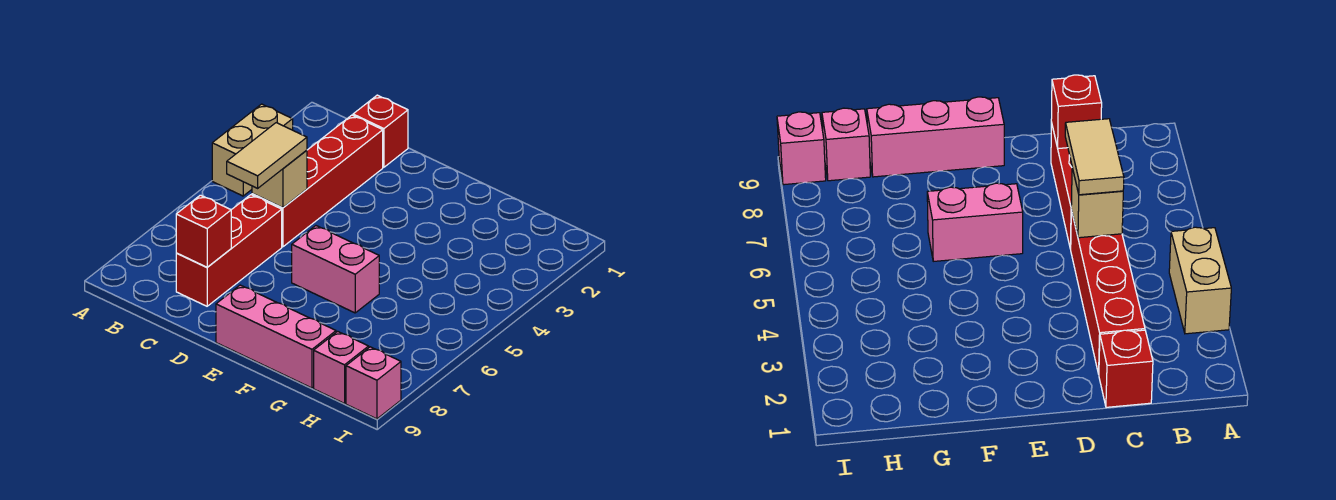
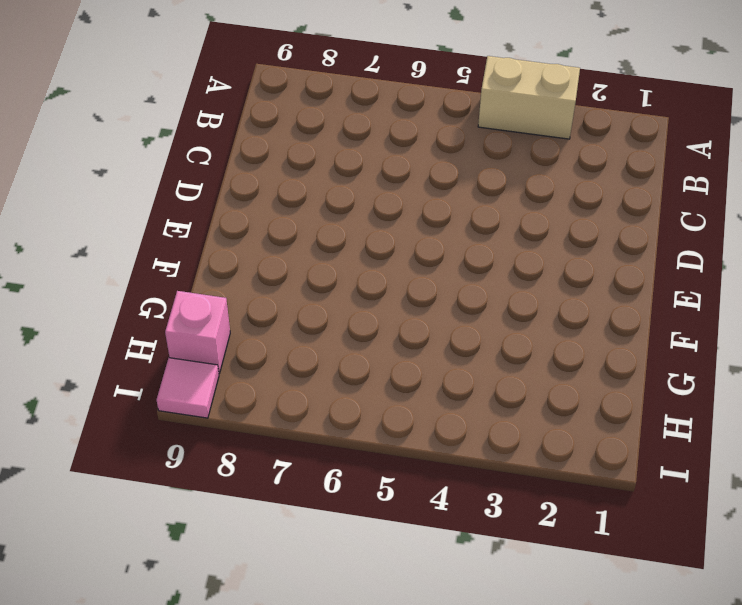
pink tile I9 level 1 -> pink brick I9 level 1
none -> red brick C1 level 1
none -> red brick C2:C5 level 1

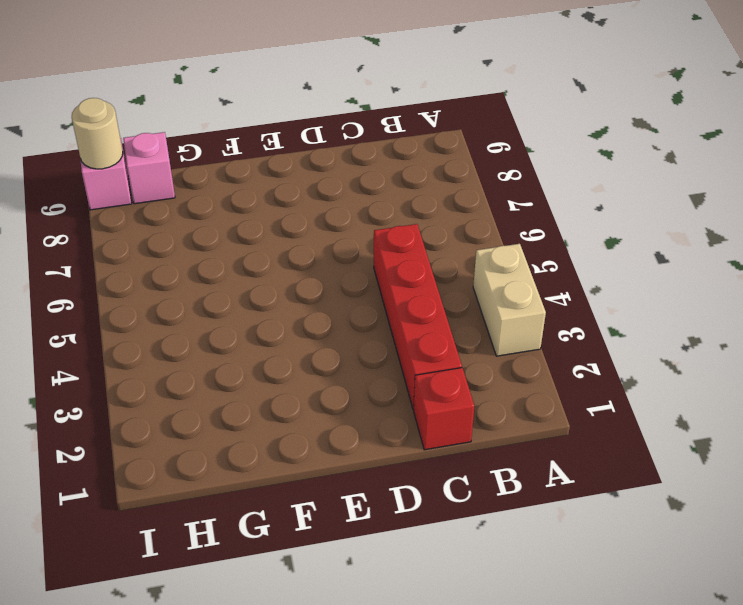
tan round brick I9 level 2 -> none
none -> red brick C6:C8 level 1
none -> pink brick E6:F6 level 1

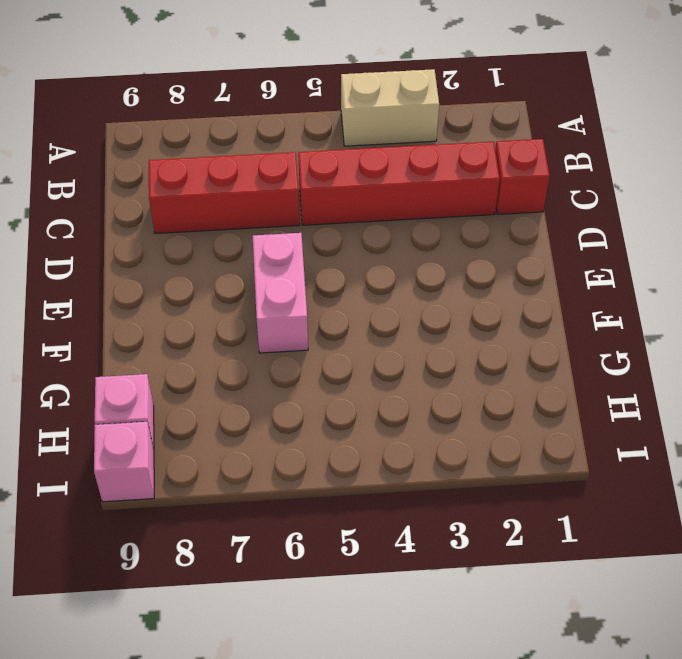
none -> pink brick E9:G9 level 1
none -> tan brick C5 level 2

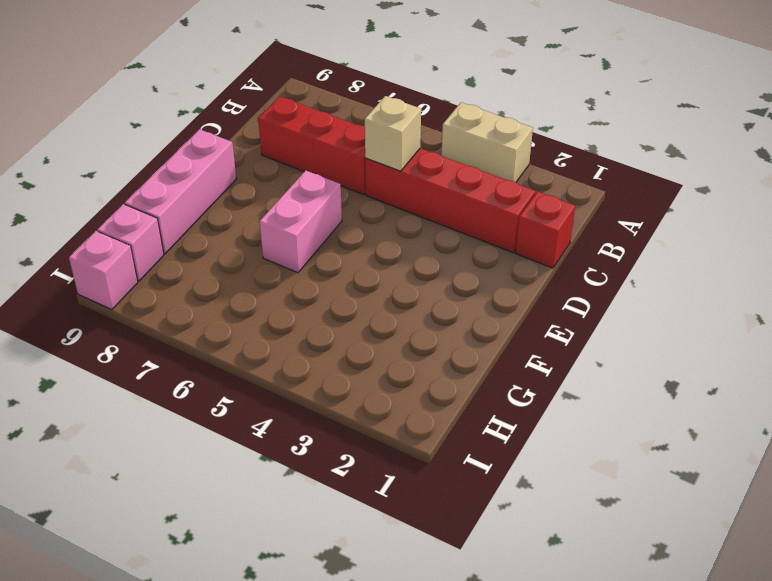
none -> red brick C8 level 2
none -> tan tile C5:C6 level 3

